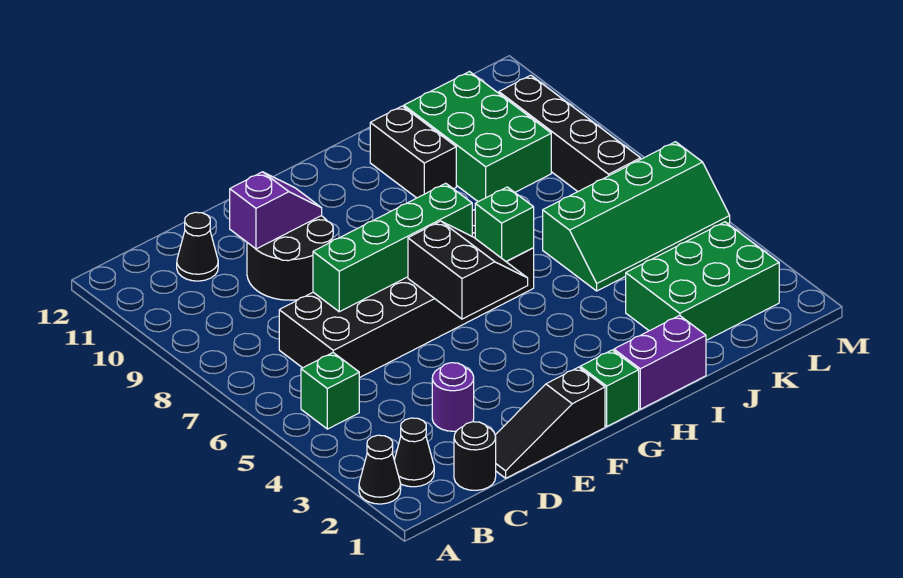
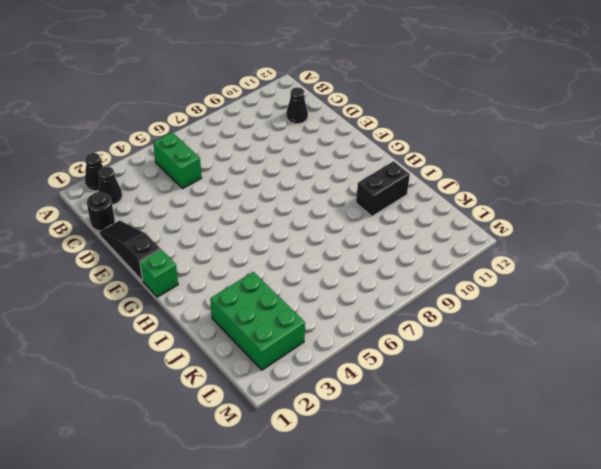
green brick B5:C5 level 1 -> green brick B5 level 1
none -> black brick C6:H7 level 1
none -> purple round brick D3 level 1
none -> black round brick D9:E10 level 1

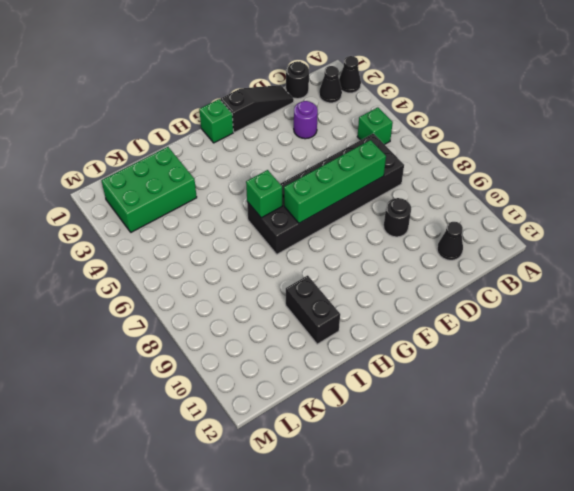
black round brick D9 level 1 -> black round brick D9:E10 level 1
none -> purple brick H1:I1 level 1
none -> green slope J5:M6 level 1 top 6
none -> green brick J9:K11 level 1

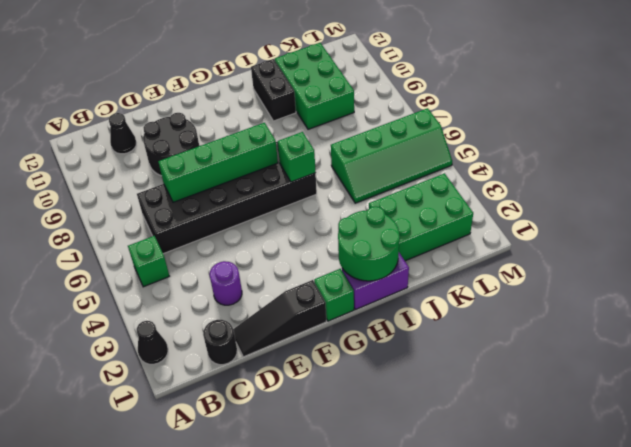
green round brick H1:I2 level 2 -> none
none -> black cone B2 level 1
none -> black brick L7:L10 level 1
none -> purple slope D10:E10 level 2 top D

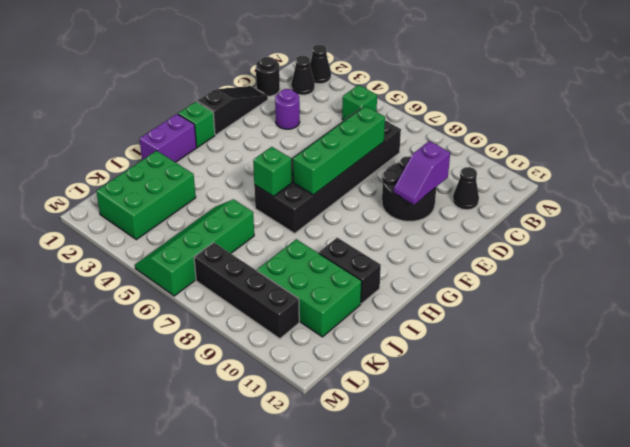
none -> black slope F5:G6 level 2 top F

